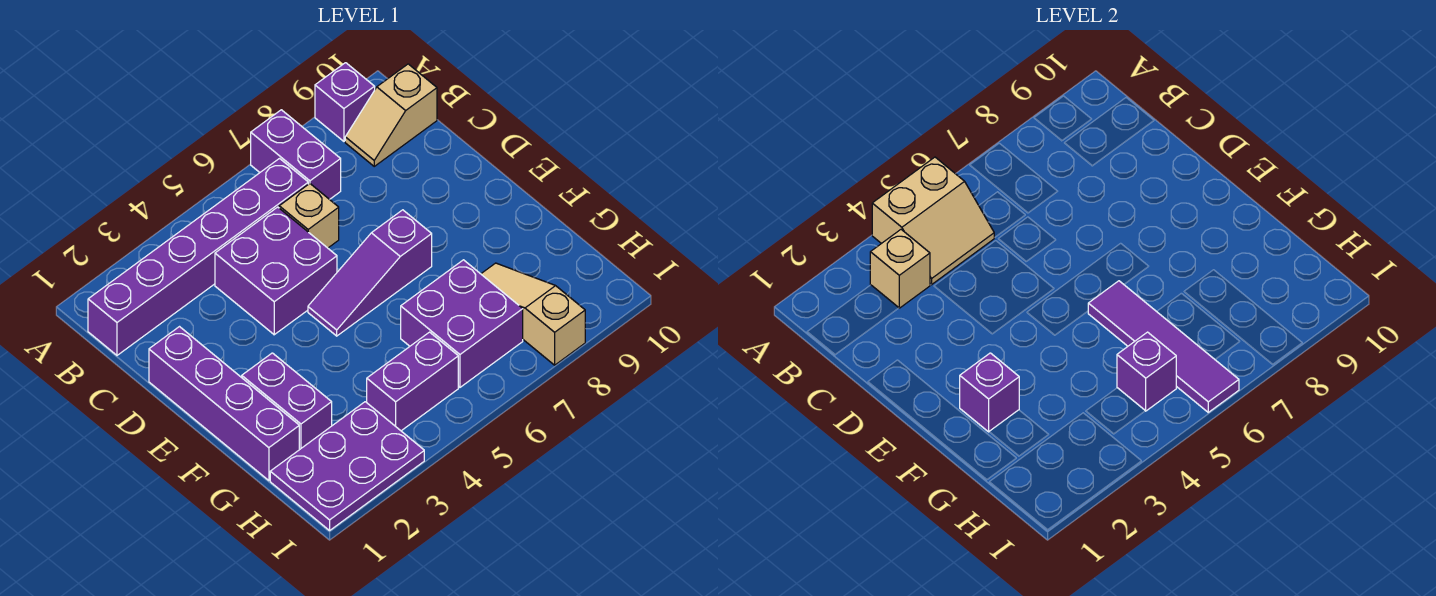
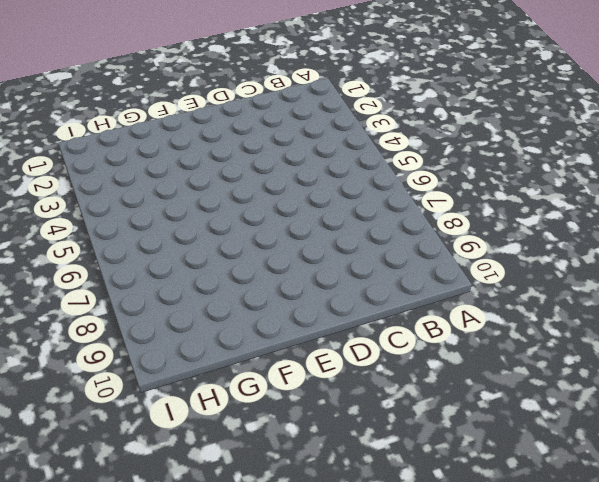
none -> purple brick A7:B7 level 1
none -> purple brick A9 level 1
none -> purple brick B1:B6 level 1

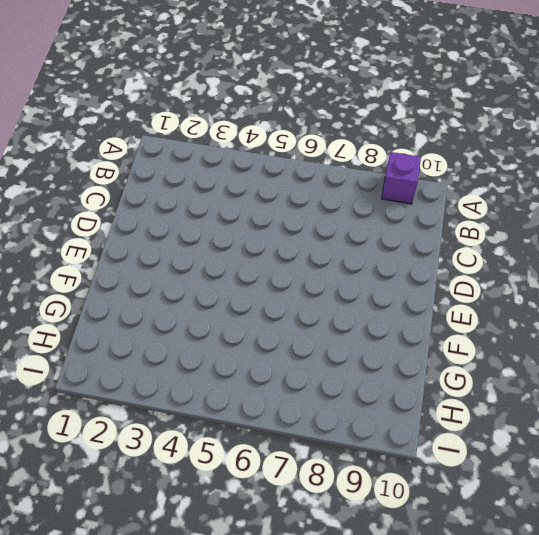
none -> purple brick A7:B7 level 1
none -> purple brick B1:B6 level 1
none -> tan slope B9:B10 level 1 top 10

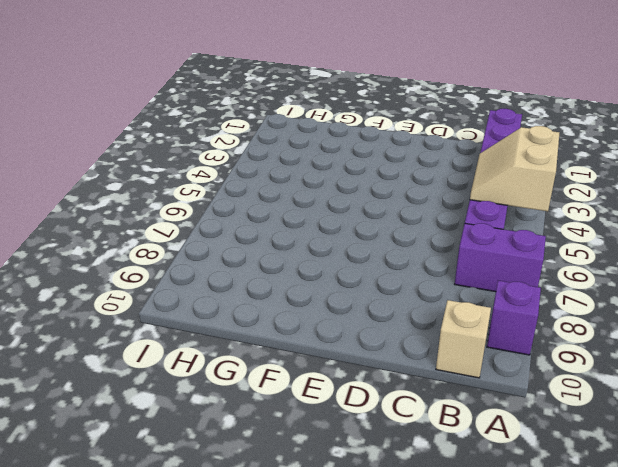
none -> purple brick C4:D5 level 1
none -> tan brick C6 level 1
none -> purple brick D1:G1 level 1

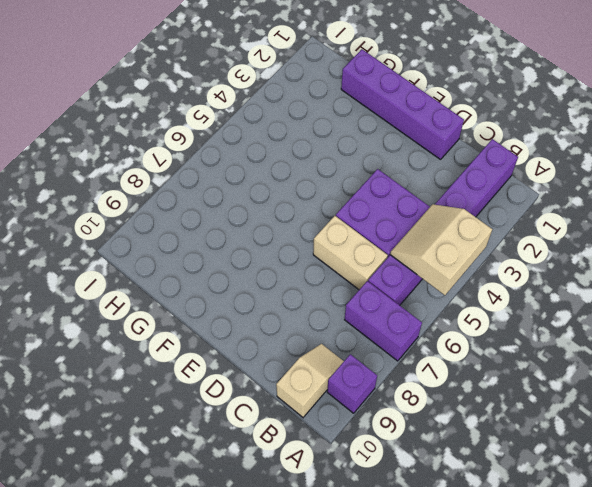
tan brick C6:D6 level 1 -> tan brick C6 level 1
none -> purple slope E5:E7 level 1 top 7
none -> purple brick F2:G2 level 1
none -> purple brick G6:H7 level 1

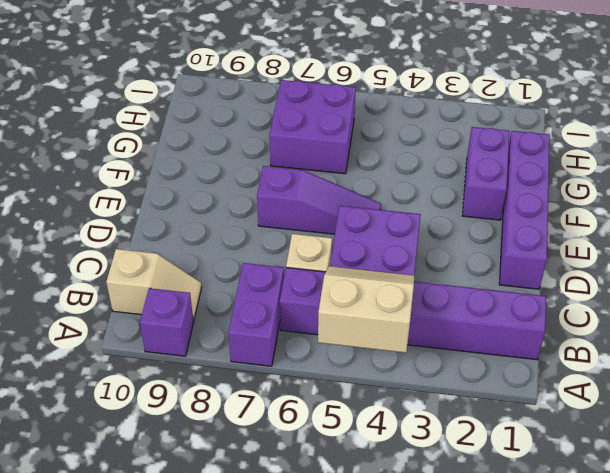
none -> tan slope G8:I8 level 1 top I
none -> purple plate H1:I3 level 1
none -> purple brick H4:H5 level 1

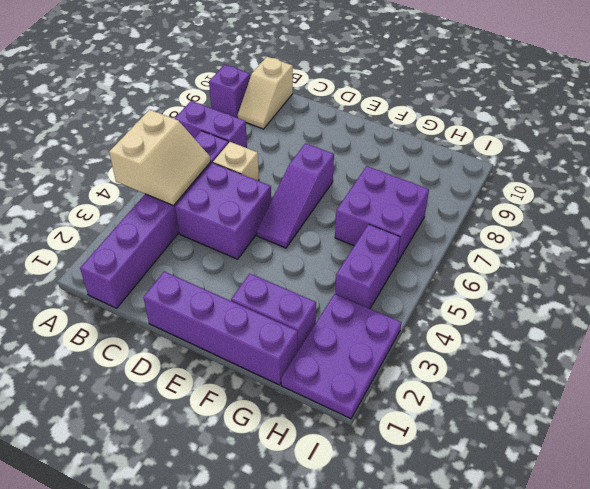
none -> tan slope G8:I8 level 1 top I
none -> tan brick B3 level 2
none -> purple brick F2 level 2

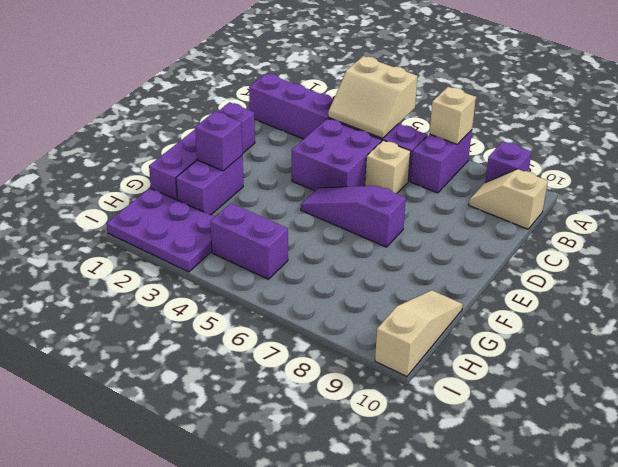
tan brick A7 level 2 -> tan brick B3 level 2
tan slope G10:I10 level 1 top I -> tan slope G8:I8 level 1 top I
none -> purple brick G6:H7 level 1
none -> purple tile F6:I6 level 2
none -> purple brick H5 level 2

